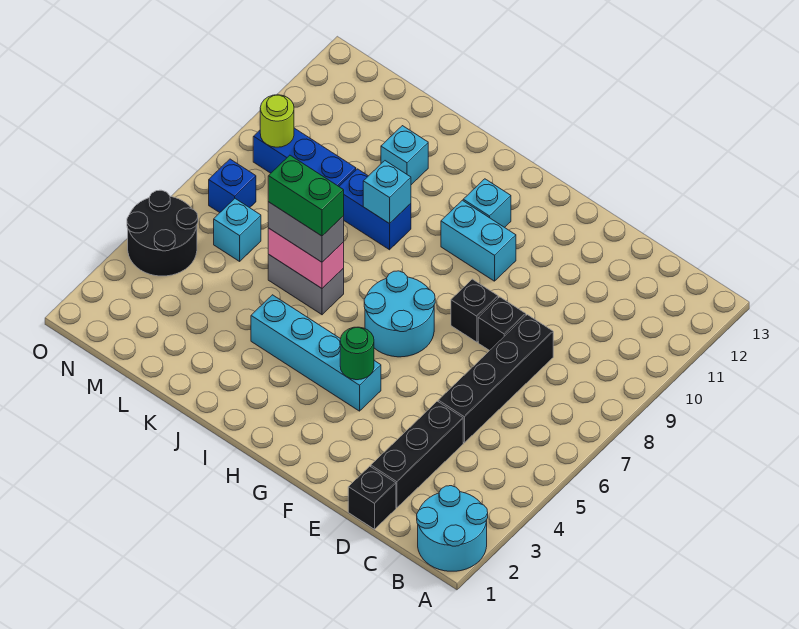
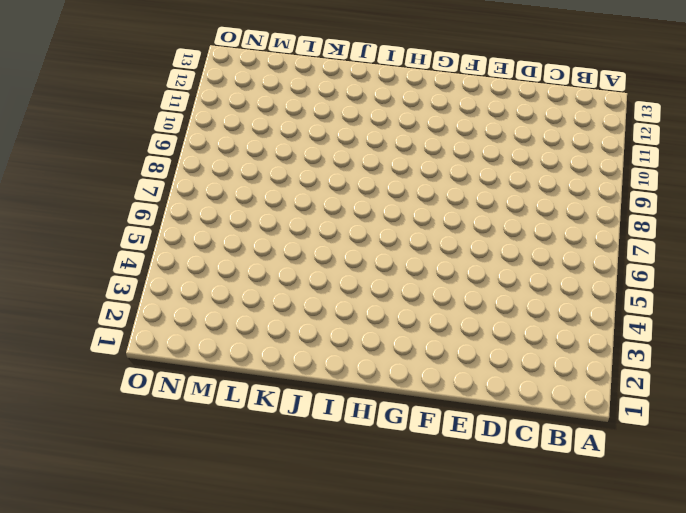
none -> cyan round brick A1:B2 level 1
none -> black brick D1 level 1
none -> black brick D2:D4 level 1

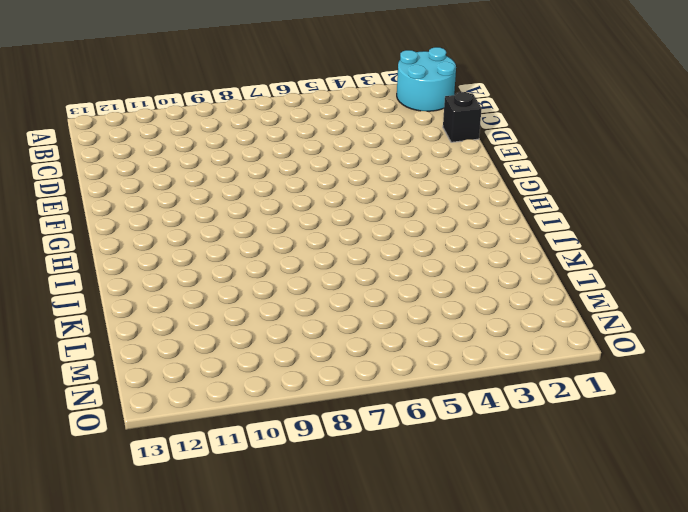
none -> black brick D2:D4 level 1
none -> black brick D5:D8 level 1
none -> black brick E8 level 1

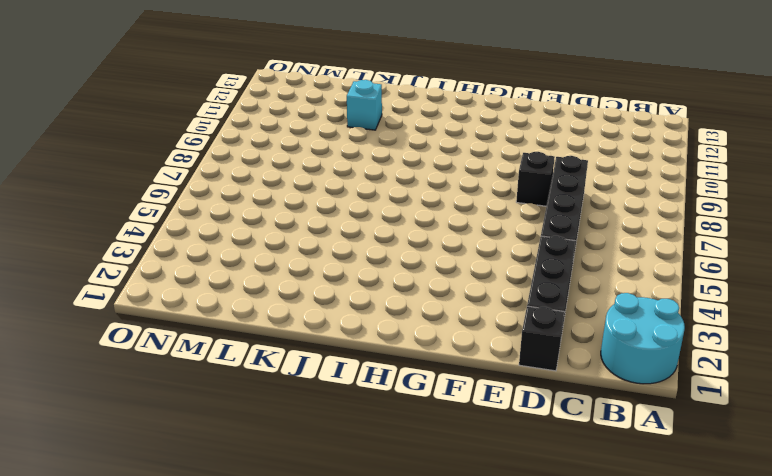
none -> black brick F8 level 1
none -> cyan brick G4:J4 level 1
none -> cyan round brick G6:H7 level 1

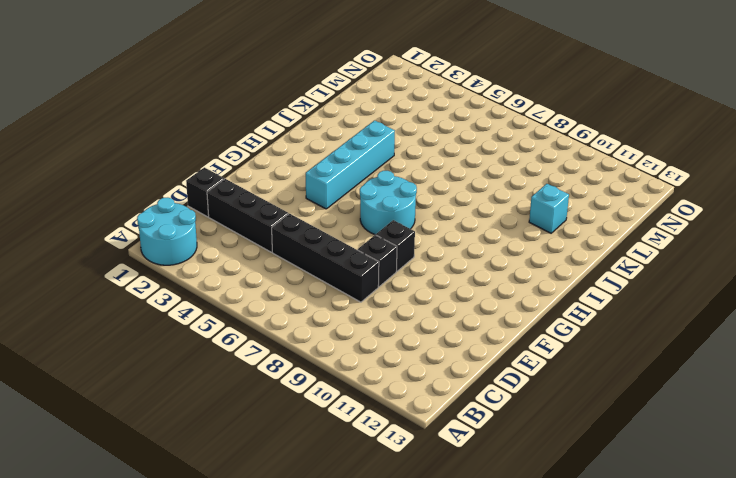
none -> cyan brick G10:H10 level 1
none -> cyan brick H11 level 1
none -> grey brick J6:K6 level 1

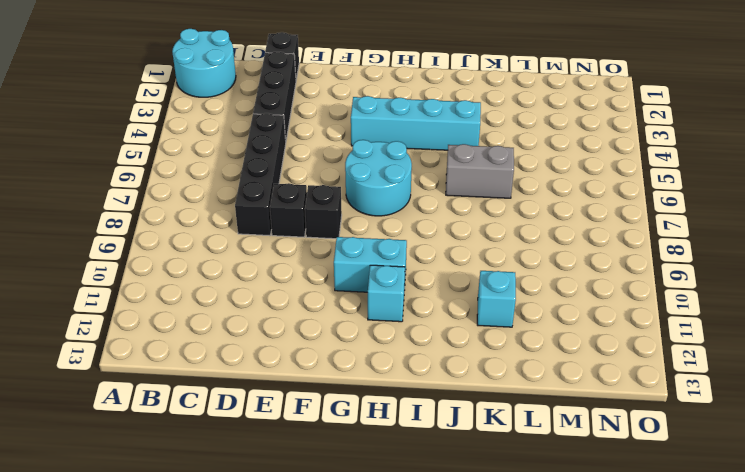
none -> blue brick J9:K9 level 1
none -> blue brick L9:N9 level 1
none -> cyan brick M6 level 1

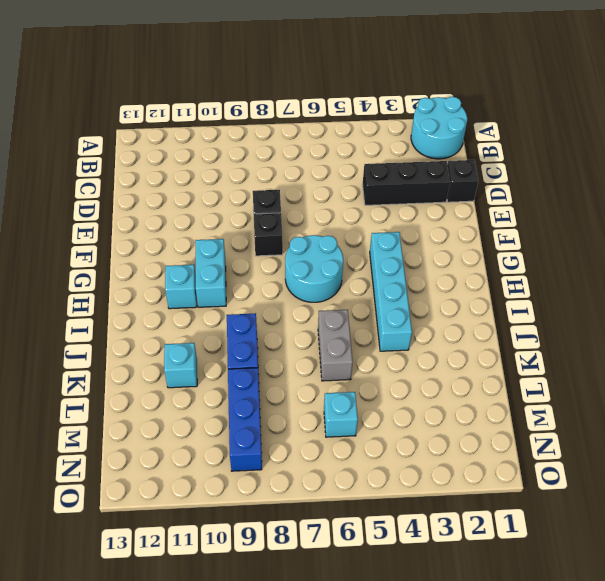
none -> black brick D5:D8 level 1
none -> black round brick N4:O5 level 1
none -> blue brick N7 level 1

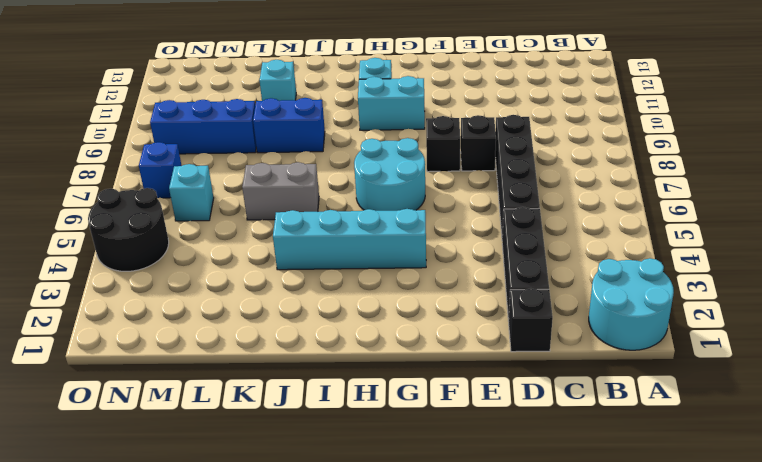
none -> green round brick G4 level 2
none -> pink brick J6:K6 level 2
none -> cyan brick J9 level 2

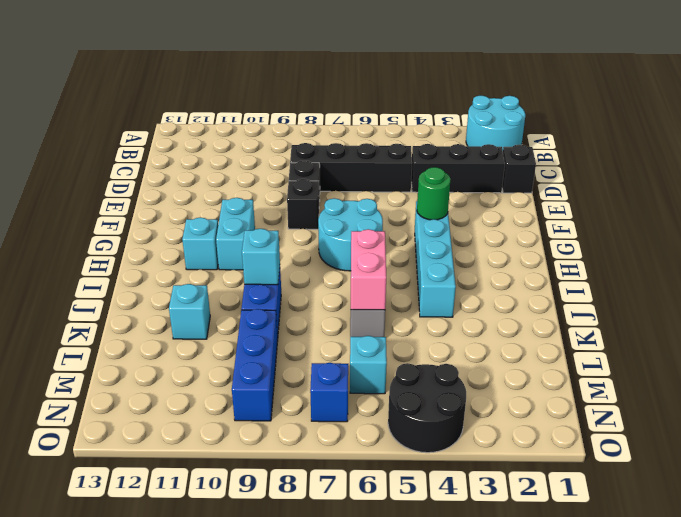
none -> lime round brick N9 level 2
none -> grey brick J6:K6 level 3
none -> green brick J6:K6 level 4

